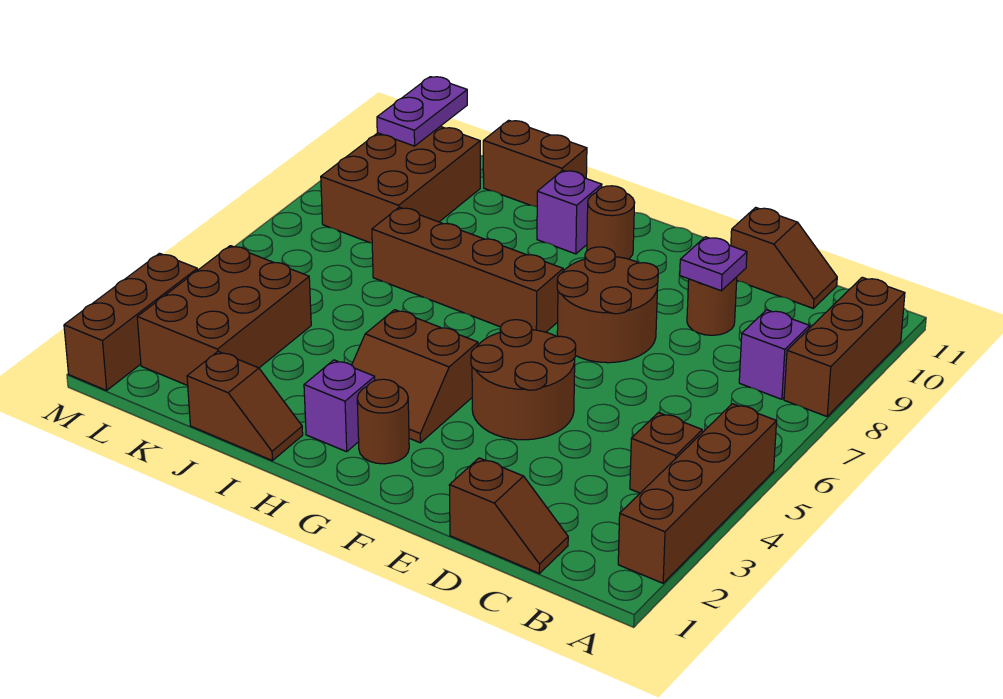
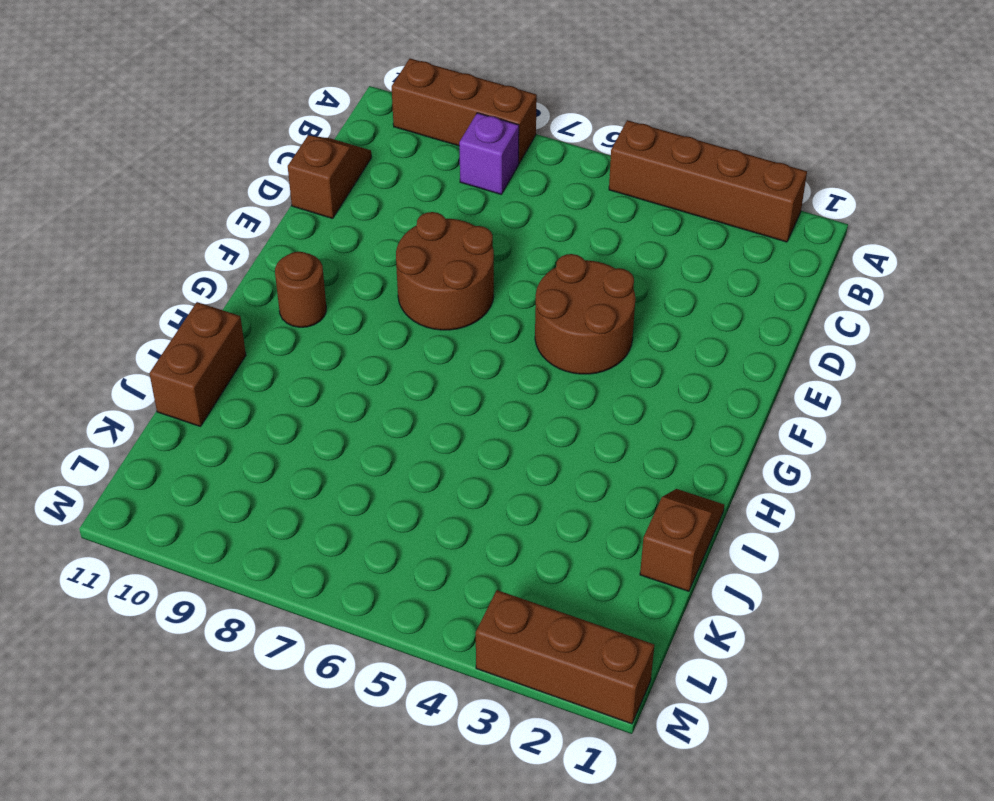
none -> brown brick B4 level 1
none -> brown slope C1:D1 level 1 top D
none -> brown round brick D9 level 1

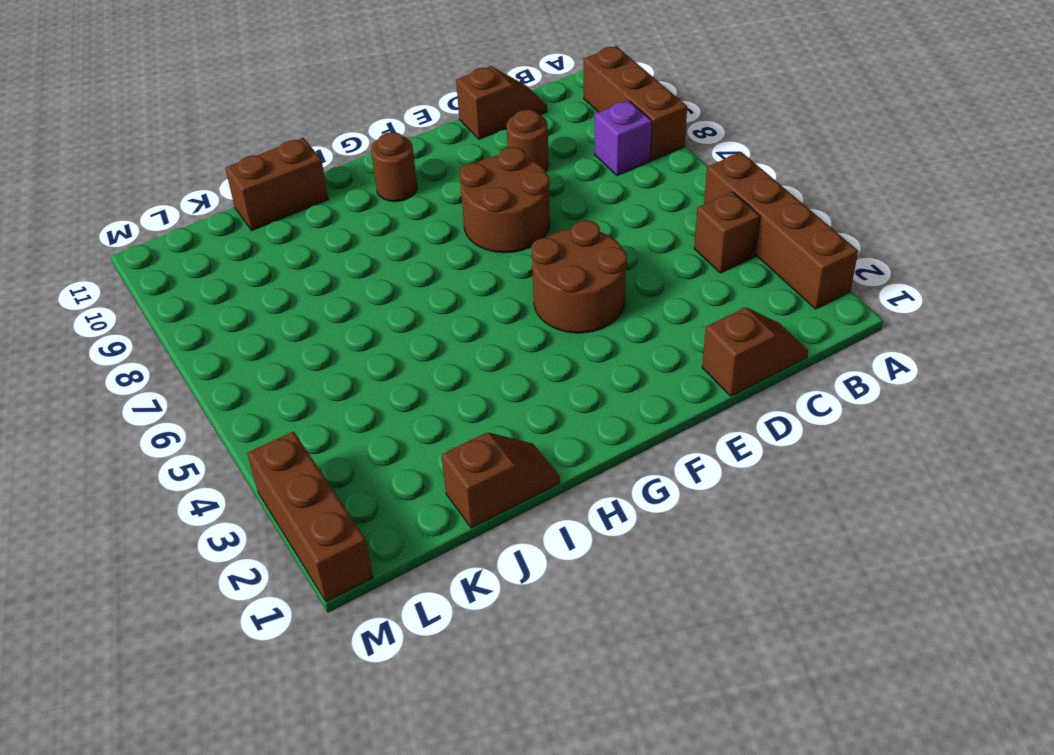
none -> brown round brick G2 level 1
none -> brown slope G3:H4 level 1 top 4
none -> brown brick G7:J7 level 1

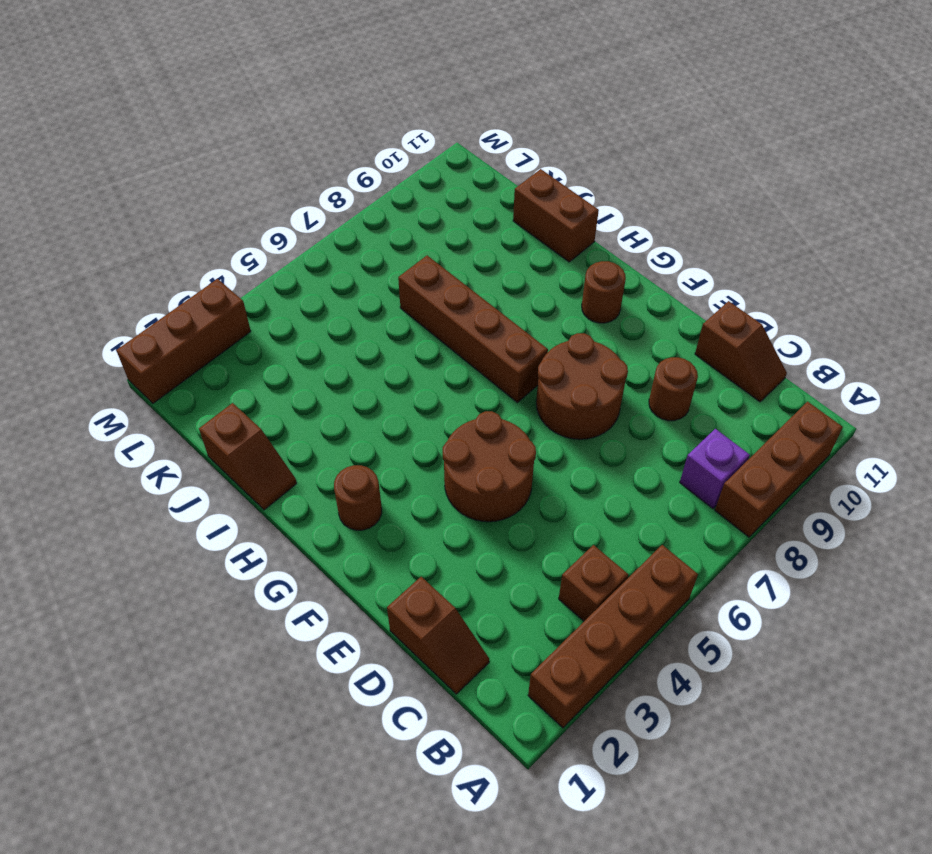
none -> brown slope G3:H4 level 1 top 4
none -> purple brick H2 level 1
none -> purple brick H10 level 1

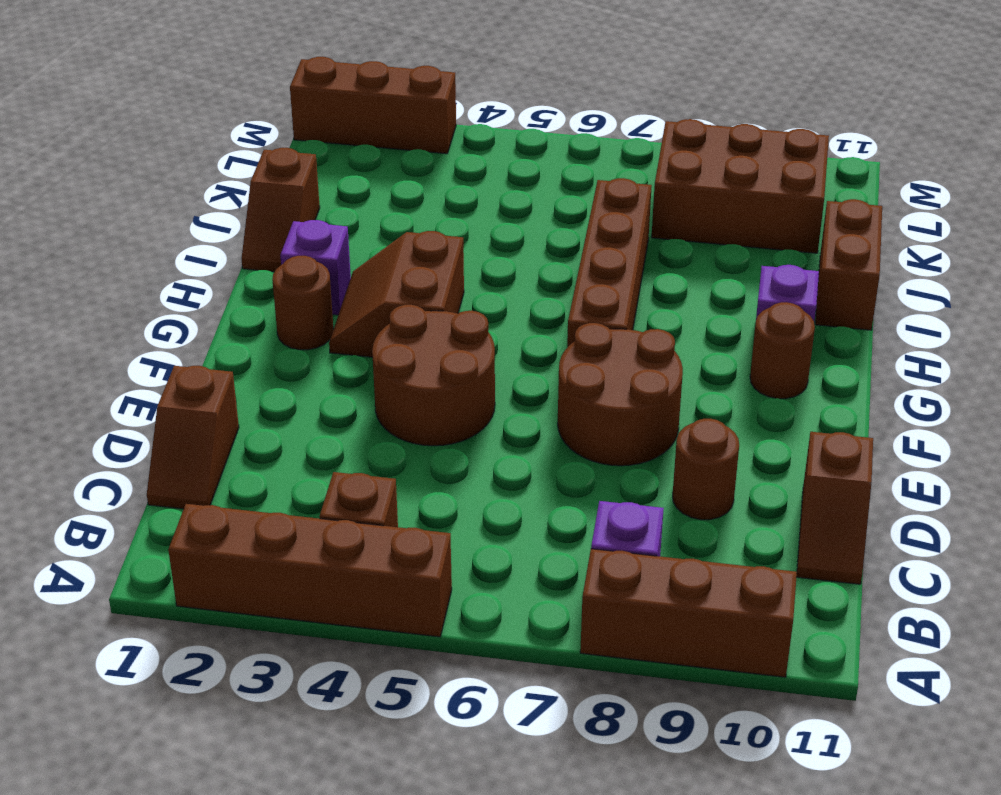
none -> brown brick K2:L4 level 1
none -> purple plate D9 level 2
none -> purple plate L10:L11 level 2

